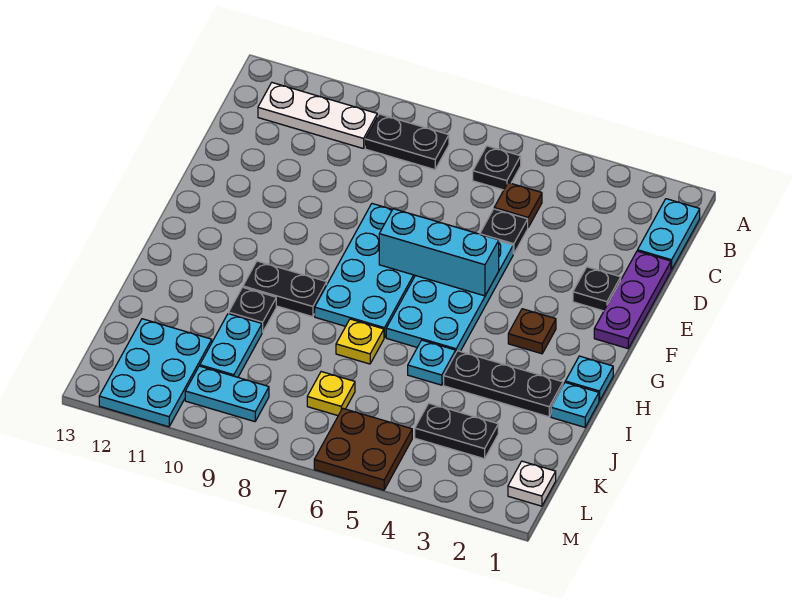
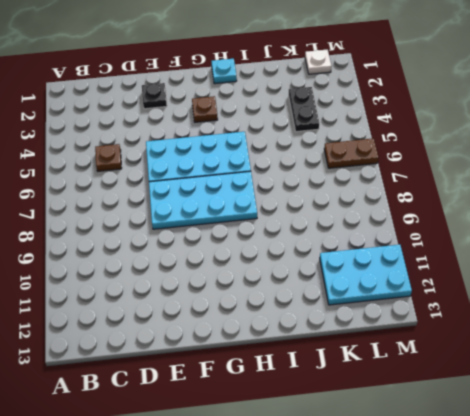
brown plate L6:M6 level 1 -> brown plate L5:M6 level 1
none -> cyan plate B1:C1 level 1
none -> black plate B6 level 1
none -> black plate B8:B9 level 1

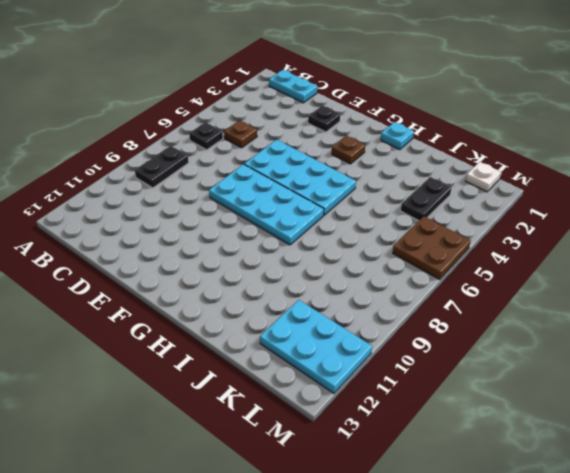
none -> white plate B10:B12 level 1
none -> purple plate D1:F1 level 1
none -> black plate D5 level 1

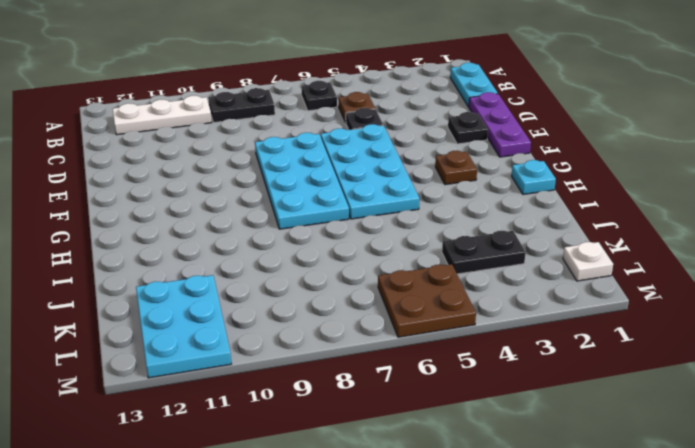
none -> black plate H9:H10 level 1
none -> cyan plate I1 level 1
none -> black plate I2:I4 level 1

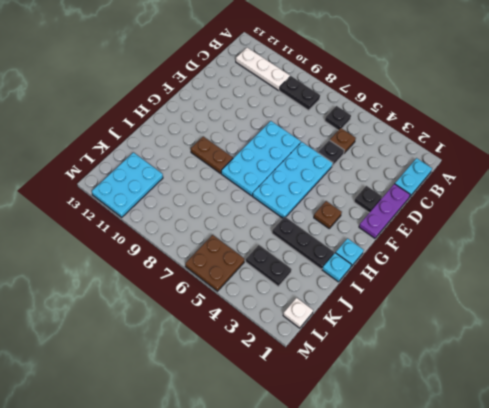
brown plate H9:H10 level 1 -> black plate H9:H10 level 1
none -> cyan plate I5 level 1
none -> yellow plate I7 level 1
none -> black plate I10 level 1

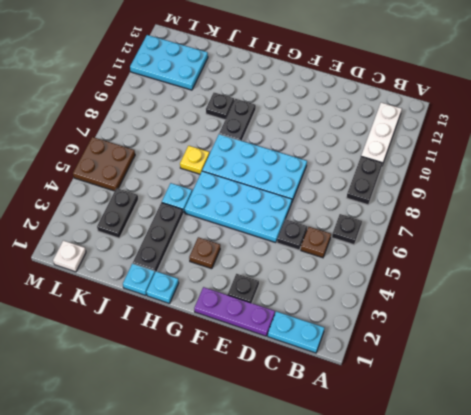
none -> cyan plate J10:K10 level 1
none -> yellow plate K7 level 1
none -> cyan plate L9:L10 level 1

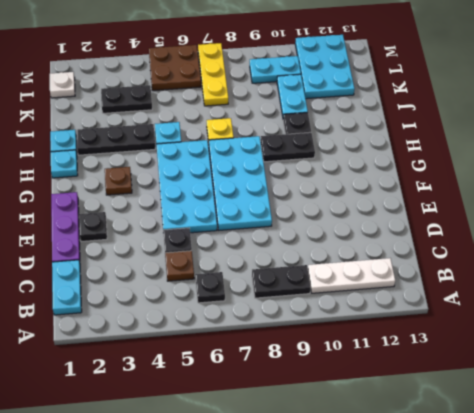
yellow plate K7:M7 level 1 -> yellow plate K7 level 1
none -> cyan brick F5:F7 level 2

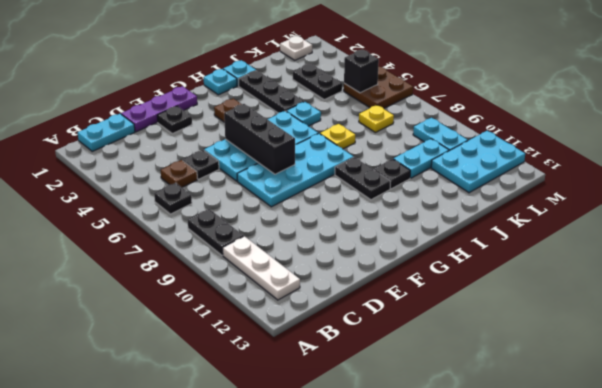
black brick F5:F7 level 2 -> cyan brick F5:F7 level 2
black brick L5 level 2 -> none

